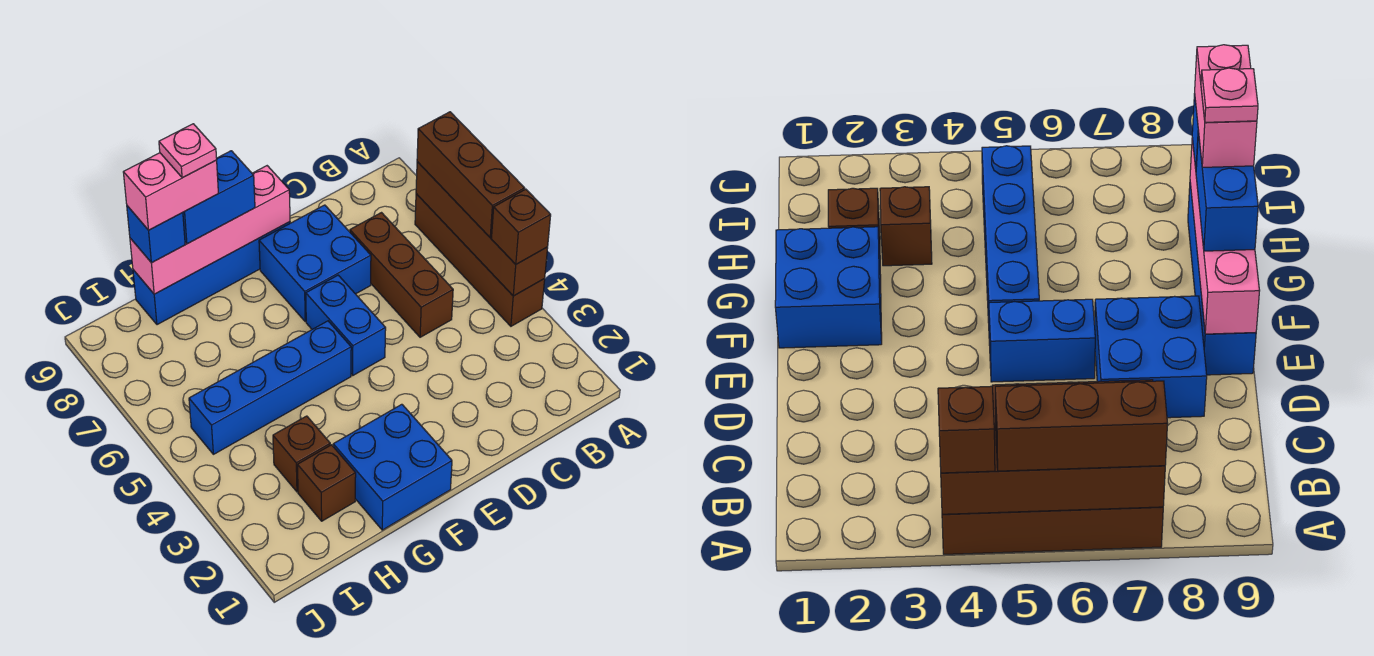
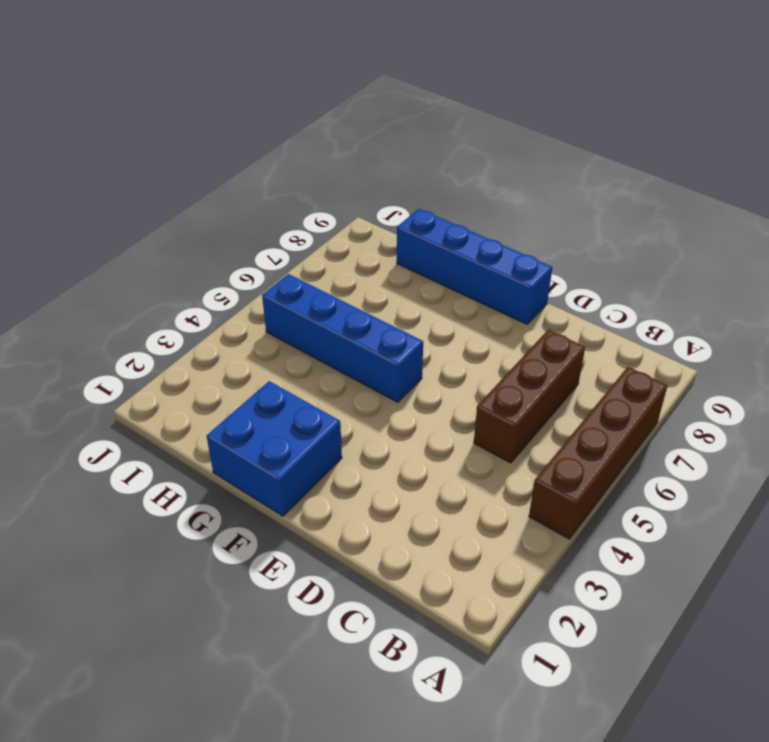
none -> blue brick D7:E8 level 1
none -> blue brick E5:E6 level 1
none -> brown brick H2 level 1

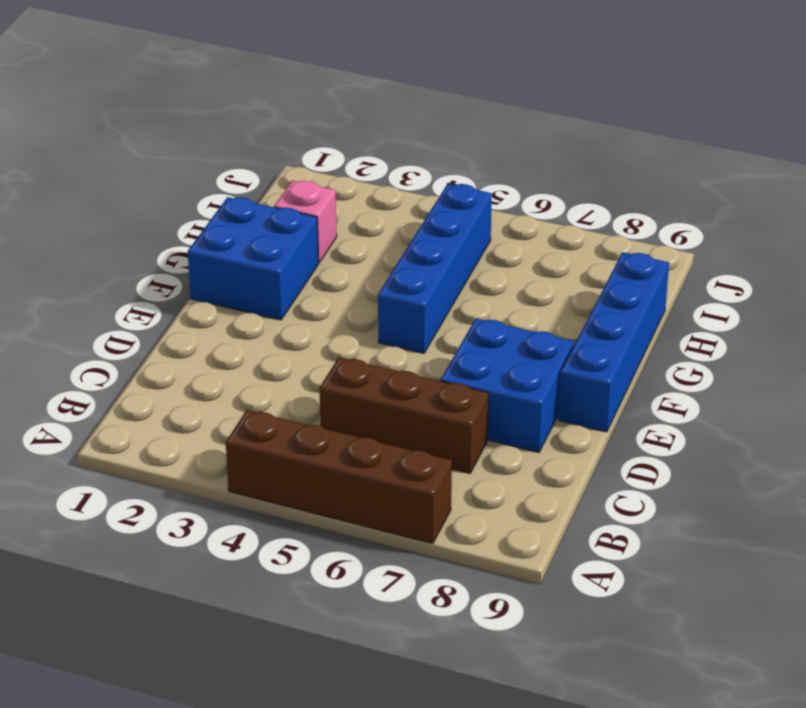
pink brick H2 level 1 -> brown brick H2 level 1
none -> blue brick E5:E6 level 1
none -> brown brick H3 level 1
none -> brown brick A4:A7 level 2

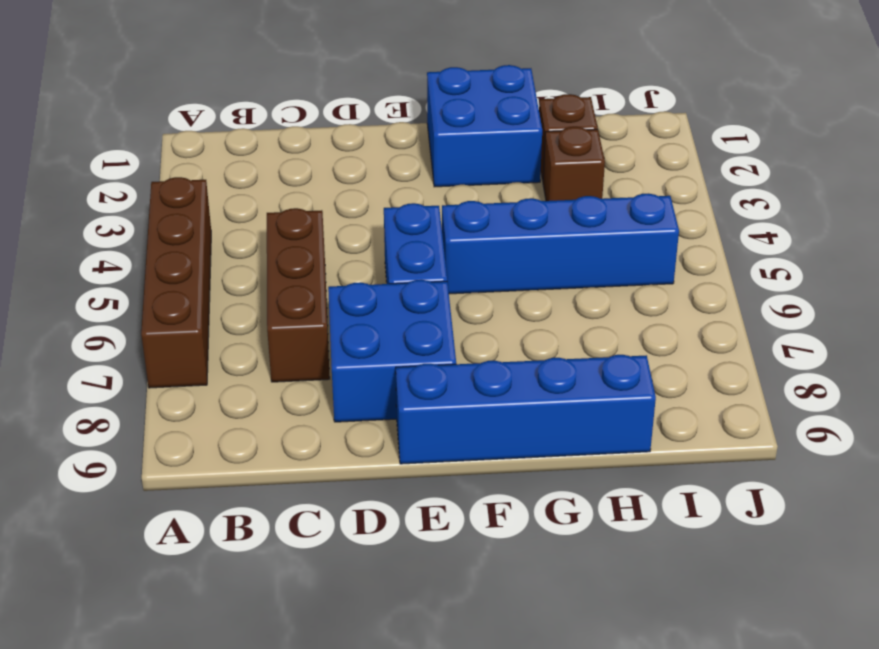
none -> brown brick A4:A7 level 2
none -> pink brick E9:H9 level 2
none -> brown brick A4 level 3

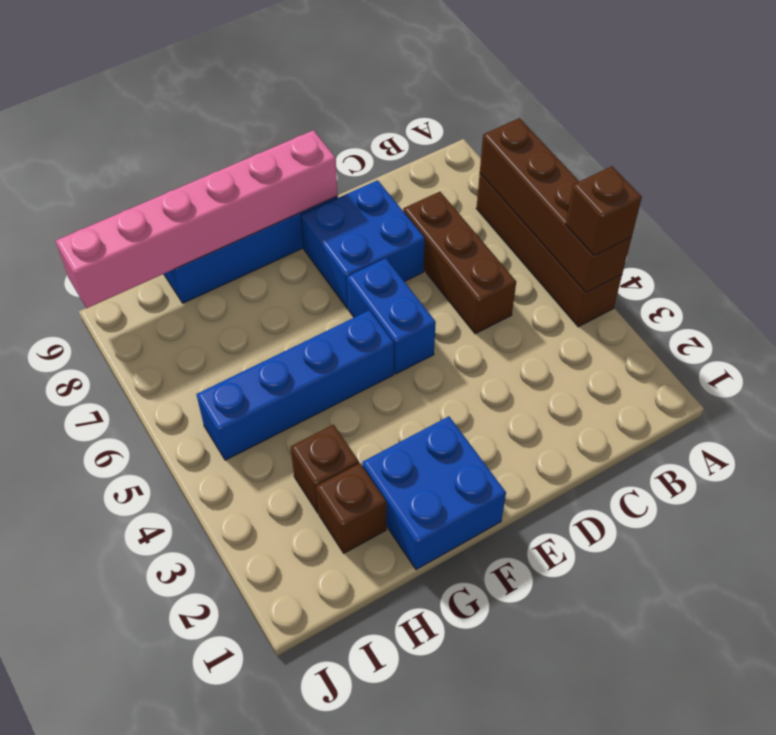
pink brick E9:J9 level 2 -> pink brick E9:H9 level 2
none -> brown brick A5:A7 level 3
none -> blue brick F9:G9 level 3
none -> blue brick H9 level 3

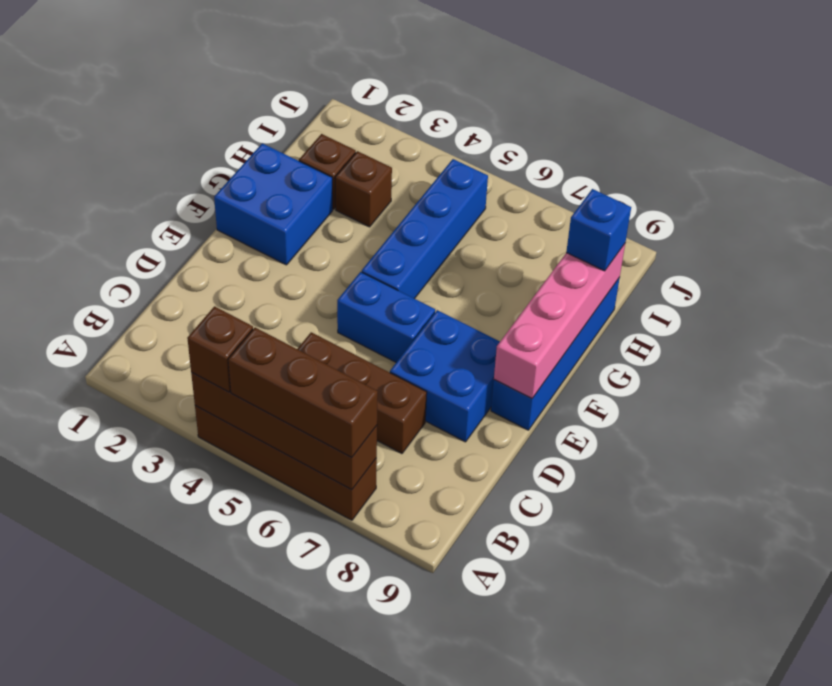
none -> blue brick F9:G9 level 3
none -> pink brick G9:H9 level 4
none -> pink plate G9 level 5

